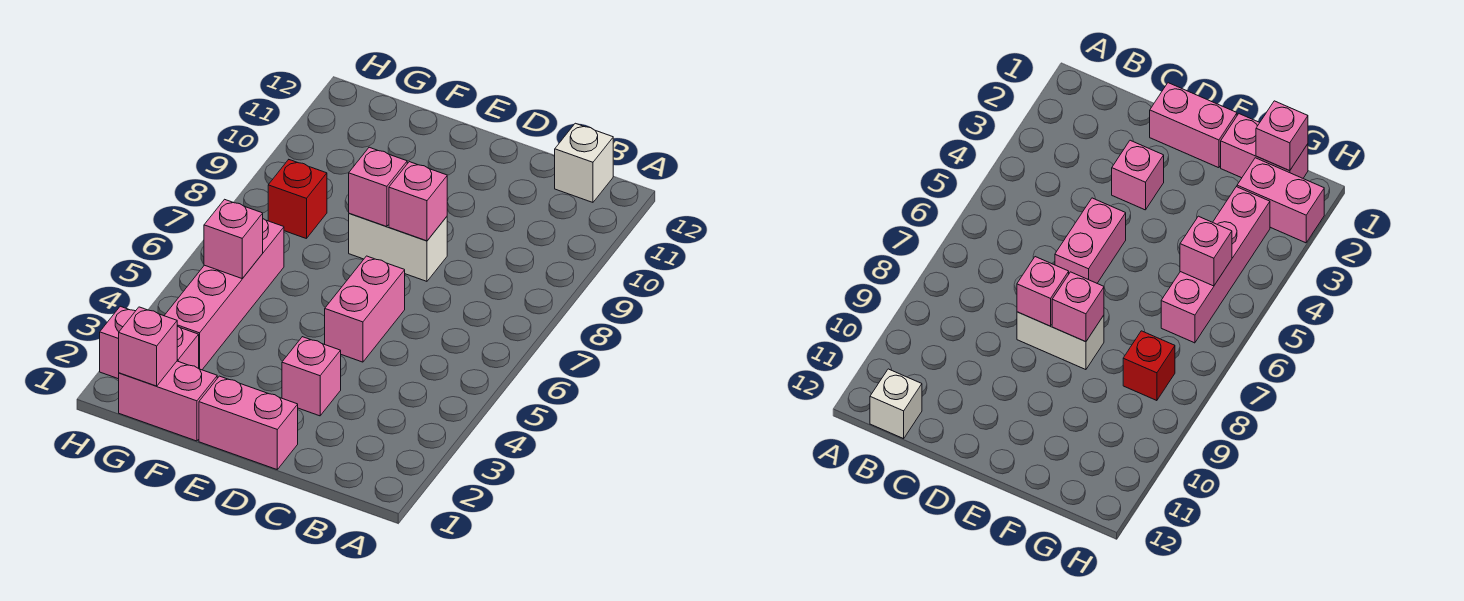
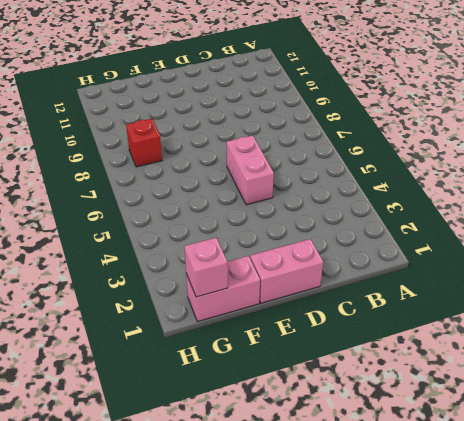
none -> white brick B12 level 1
none -> pink brick D3 level 1
none -> white brick D8:E8 level 1

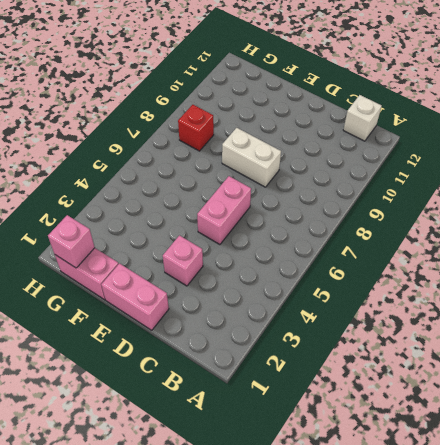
none -> pink brick G2:H2 level 1
none -> pink brick G3:G6 level 1
none -> pink brick D8 level 2

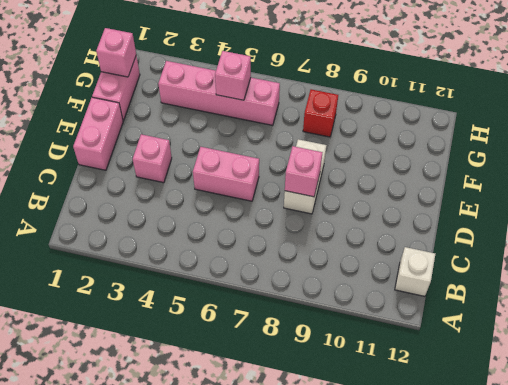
none -> pink brick G2:H2 level 1
none -> pink brick E8 level 2

